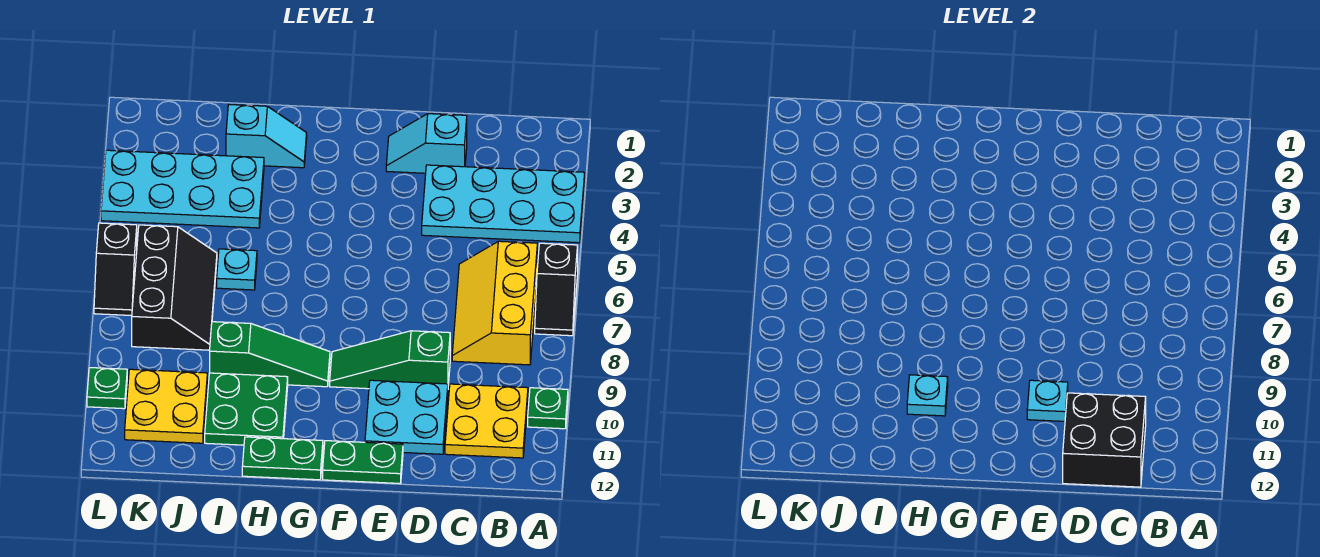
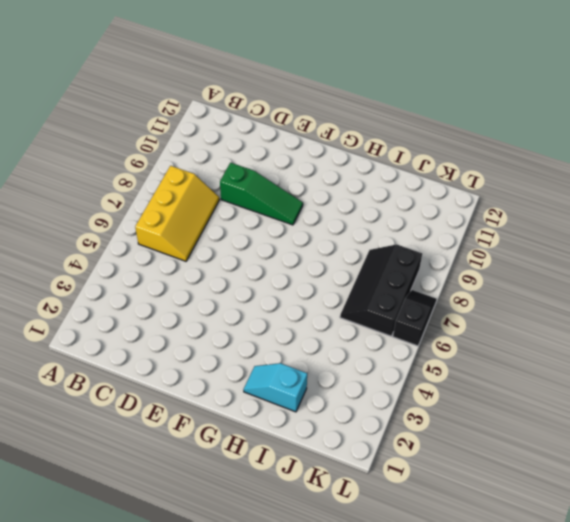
none -> cyan plate A3:D4 level 1
none -> black slope A6:A7 level 1 top 6
none -> green plate A10 level 1

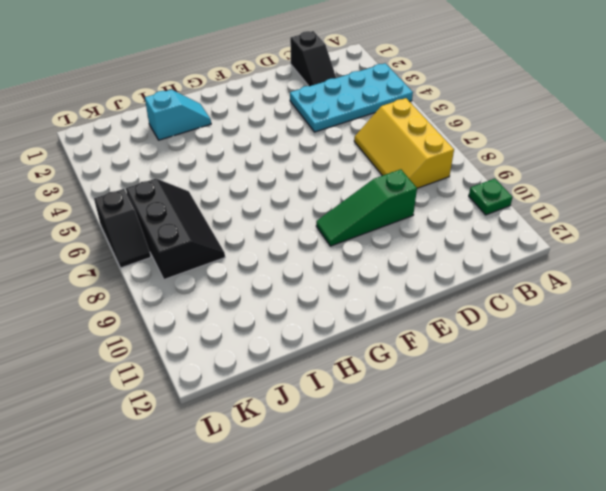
black slope C1:C2 level 1 top 1 -> black slope A6:A7 level 1 top 6
none -> yellow plate B10:C11 level 1
none -> cyan slope D2:E2 level 1 top D
none -> cyan plate D10:E11 level 1

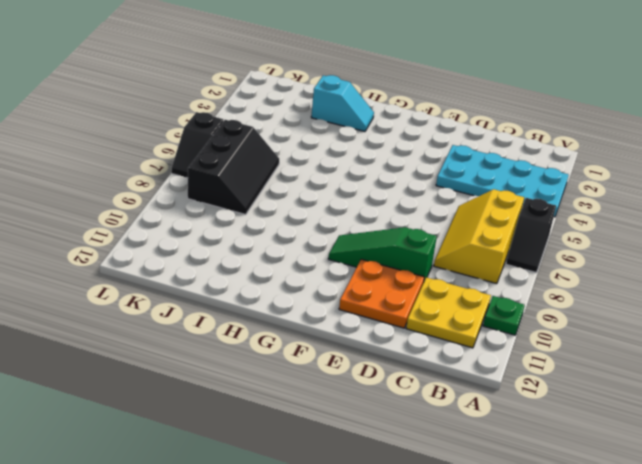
orange plate D10:E11 level 1 -> cyan plate D10:E11 level 1
none -> cyan slope D2:E2 level 1 top D
none -> green plate E12:F12 level 1
none -> green slope G9:I9 level 1 top I

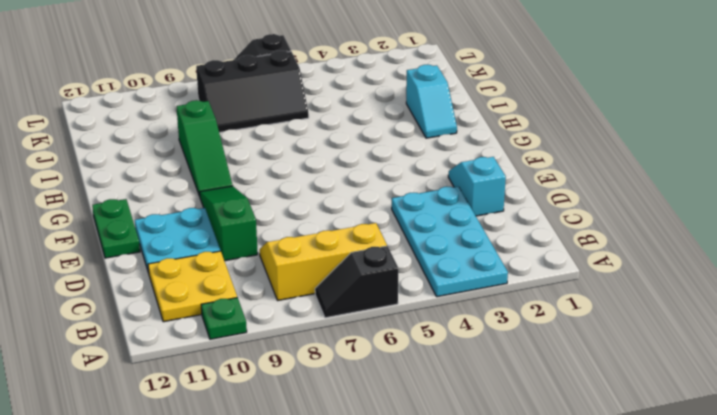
none -> green plate G12:H12 level 1
none -> green plate H10:I11 level 1
none -> cyan plate I3:L4 level 1

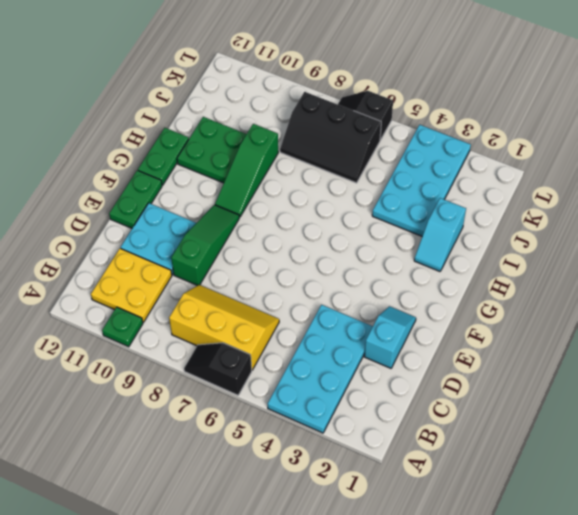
none -> cyan plate I6 level 1
none -> yellow plate J10:K11 level 1
none -> green plate L10 level 1

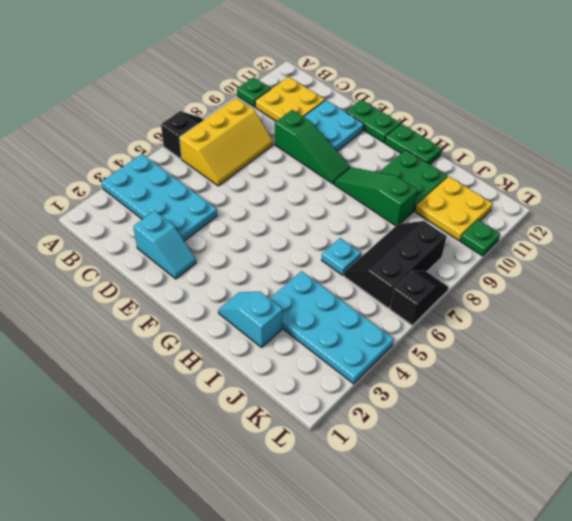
none -> black brick C11:D12 level 2
none -> cyan plate E10 level 2
none -> cyan plate H10 level 2

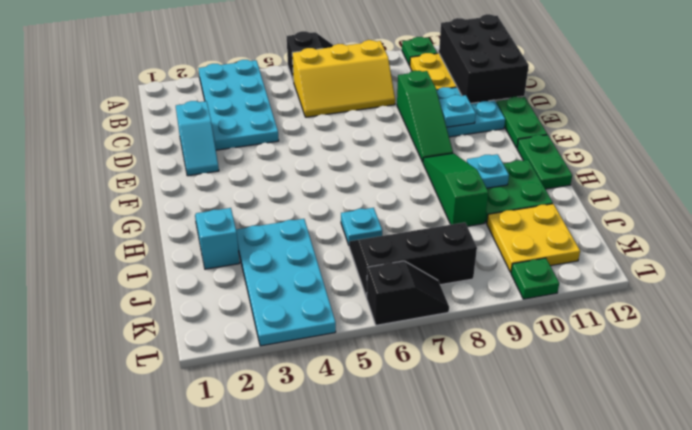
black brick B11:D12 level 2 -> black brick C11:D12 level 2

